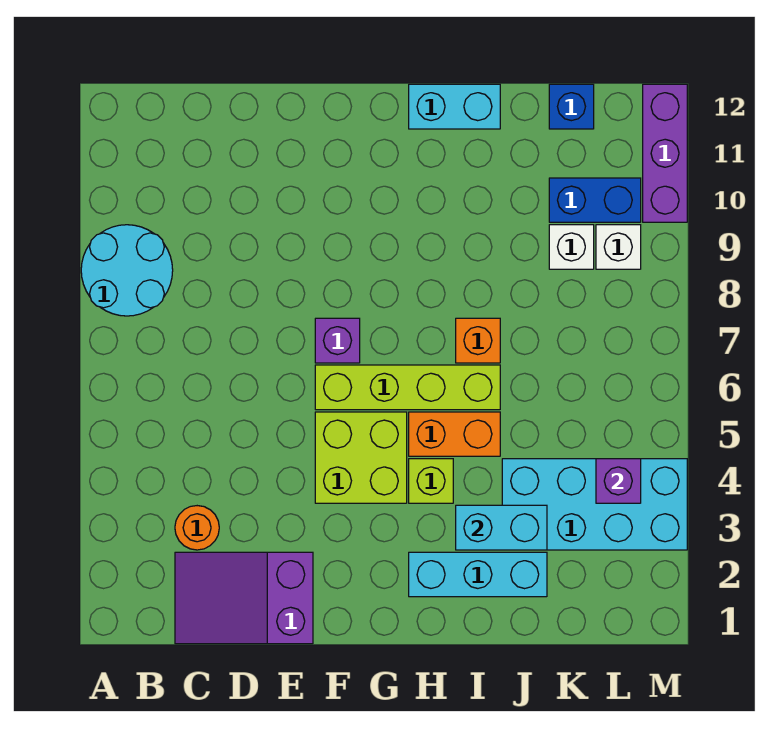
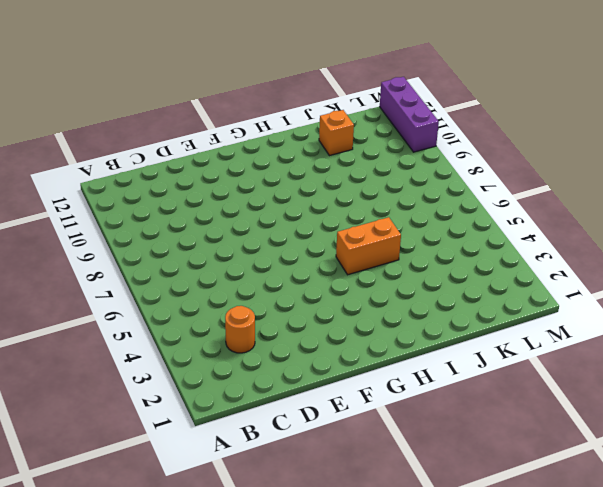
orange brick J11 level 1 -> orange brick I7 level 1
none -> cyan round brick A8:B9 level 1
none -> purple slope C1:E2 level 1 top E
none -> lime brick F4:G5 level 1

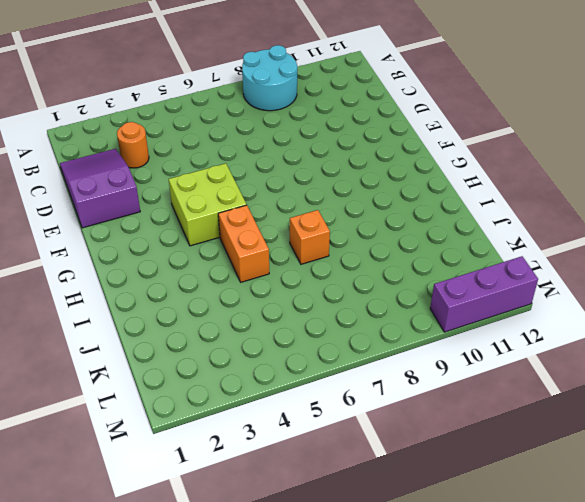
none -> lime brick F6:I6 level 1
none -> purple brick F7 level 1
none -> cyan brick H2:J2 level 1

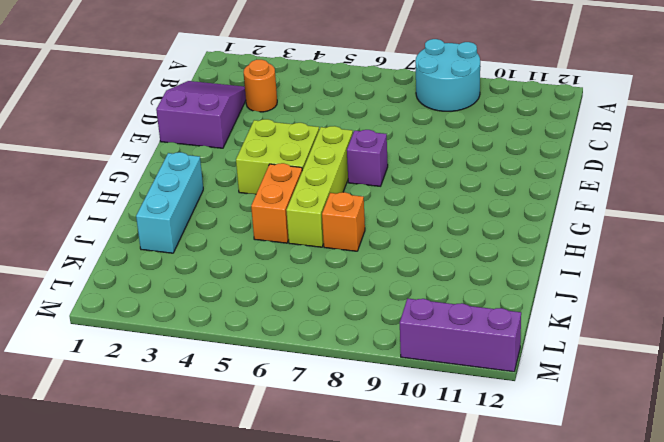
none -> lime brick H4 level 1
none -> cyan brick H12:I12 level 1
none -> cyan brick J3:M4 level 1

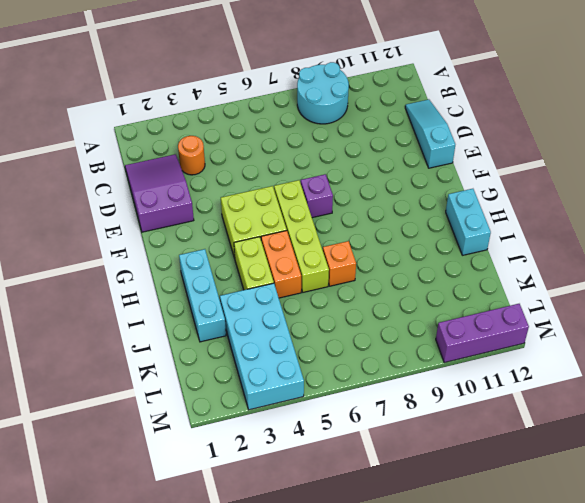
cyan slope C12:E12 level 1 top E -> none
lime brick H4:I4 level 1 -> lime brick H4 level 1
none -> white brick K9 level 1
none -> blue brick K10:L10 level 1
none -> blue brick K12 level 1

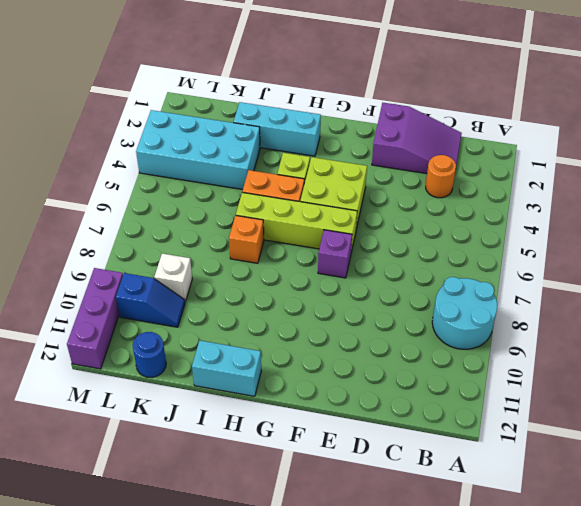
blue slope K10:L10 level 1 top L -> blue brick K10:L10 level 1
blue round brick K12 level 1 -> blue brick K12 level 1
none -> white brick L9 level 1
none -> cyan brick I3:J3 level 2
none -> purple brick L4 level 2

